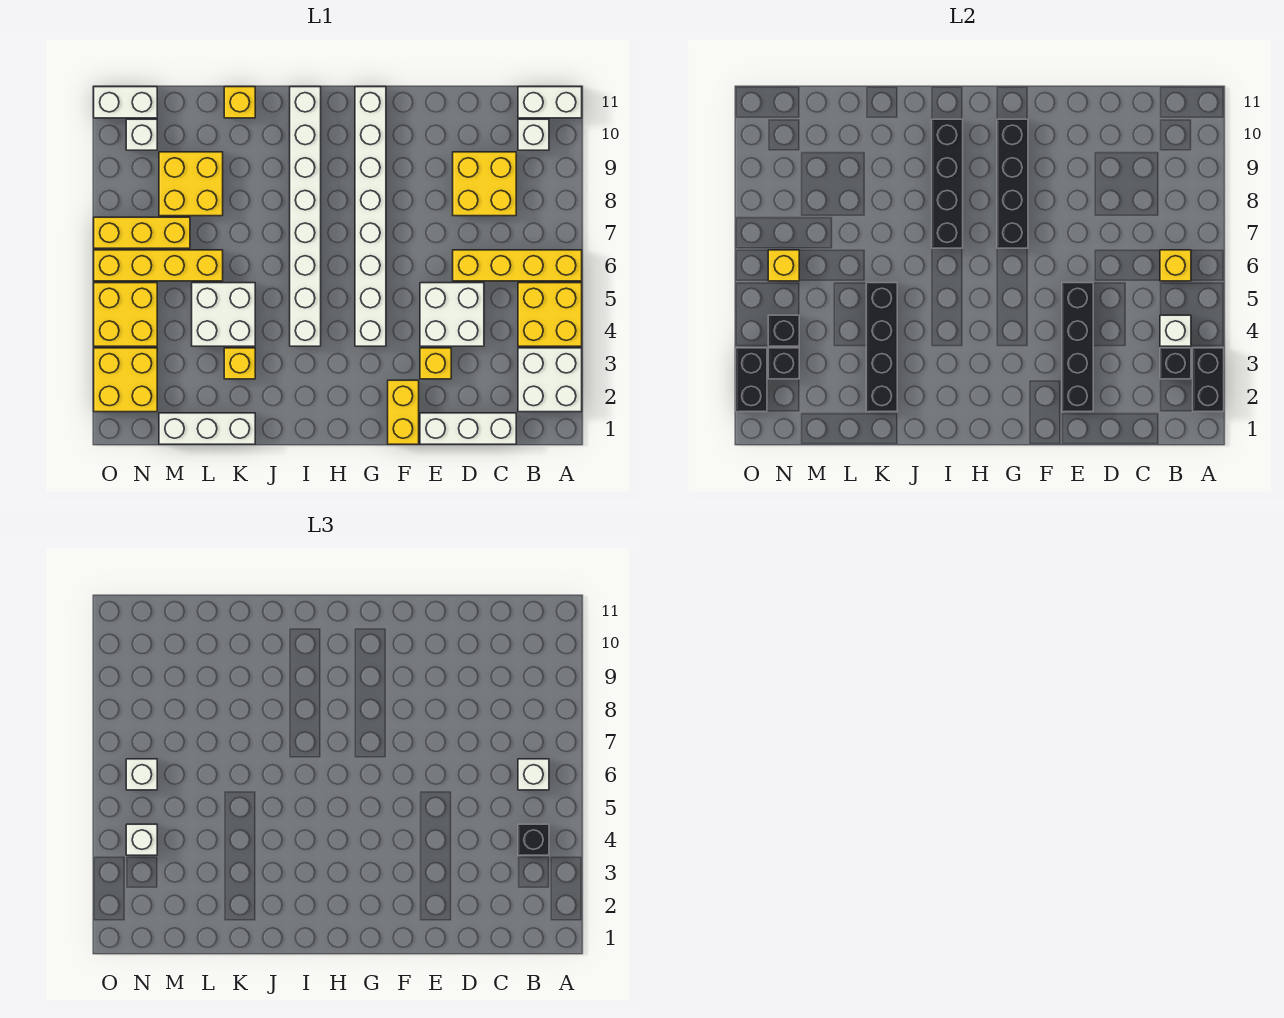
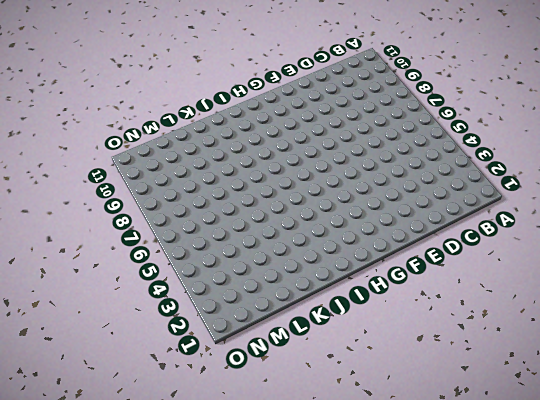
none -> white brick A2:B3 level 1
none -> yellow brick A4:B5 level 1
none -> yellow brick A6:D6 level 1
none -> white brick A11:B11 level 1

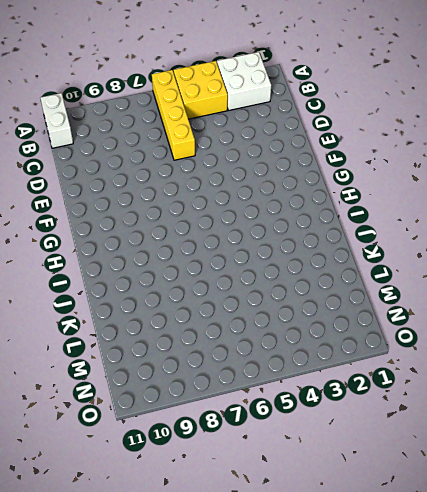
none -> white brick B10 level 1
none -> white brick C1:E1 level 1
none -> yellow brick C8:D9 level 1
none -> white brick D4:E5 level 1

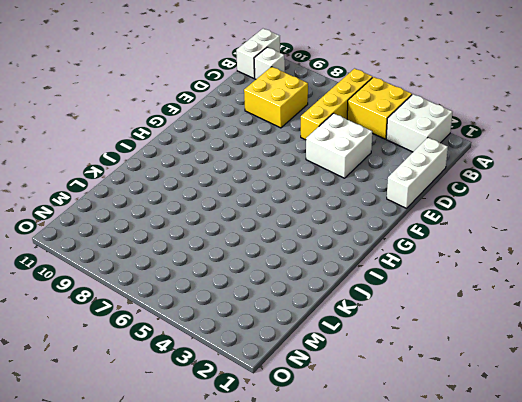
none -> yellow brick E3 level 1
none -> yellow brick F1:F2 level 1
none -> white brick G4:G11 level 1
none -> white brick I4:I11 level 1

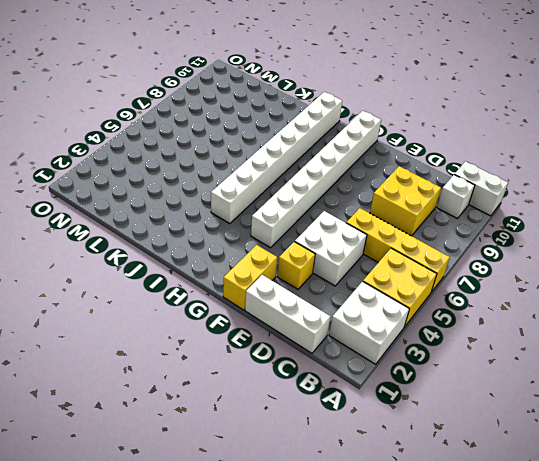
none -> white brick K1:M1 level 1
none -> yellow brick K3 level 1
none -> white brick K4:L5 level 1
none -> yellow brick K11 level 1

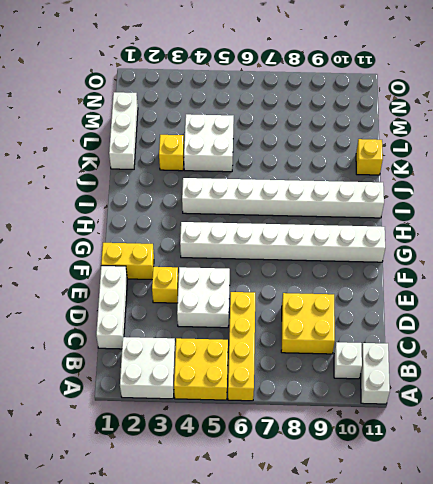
none -> yellow brick L6:O6 level 1
none -> yellow brick L8:M9 level 1
none -> yellow brick M7:O7 level 1
none -> yellow brick N2:O3 level 1

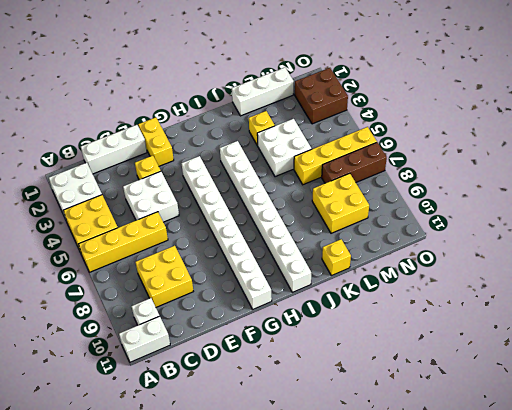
brown brick M7:O7 level 1 -> yellow brick M7:O7 level 1
brown brick N2:O3 level 1 -> yellow brick N2:O3 level 1
none -> yellow brick N4:O5 level 1
none -> white brick N10 level 1
none -> white brick N11:O11 level 1
none -> black brick A2:A3 level 2

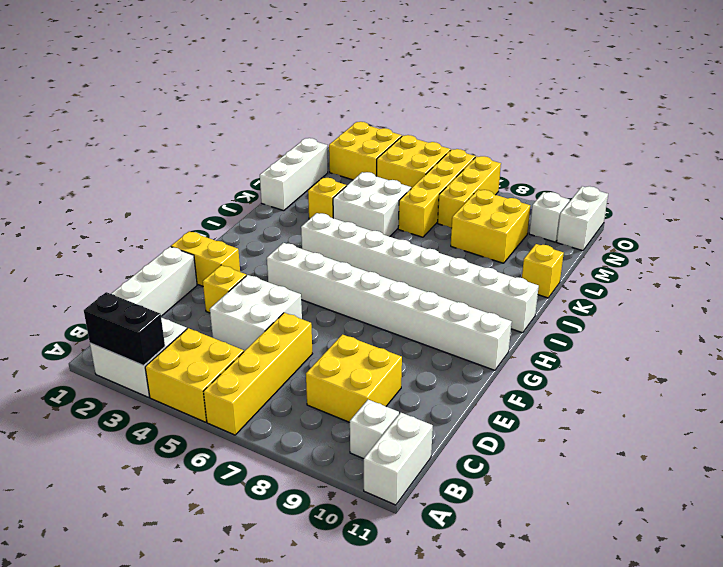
none -> black brick B3 level 2
none -> white brick B4 level 2
none -> yellow brick B6 level 2
none -> black brick E2:E5 level 2

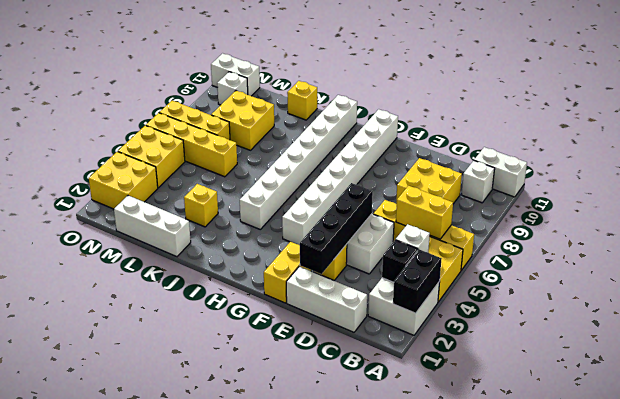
yellow brick B6:C6 level 2 -> yellow brick B6 level 2
none -> white brick K4:L5 level 1
none -> black brick G7:G10 level 2
none -> black brick I7:I10 level 2
none -> black brick K2:K5 level 2

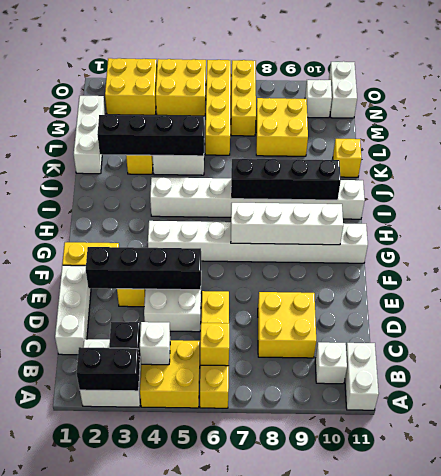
white brick G7:G10 level 2 -> black brick G7:G10 level 2
none -> black brick N3 level 2
none -> black brick N4 level 2
none -> yellow brick N6 level 2
none -> black brick O2:O3 level 2

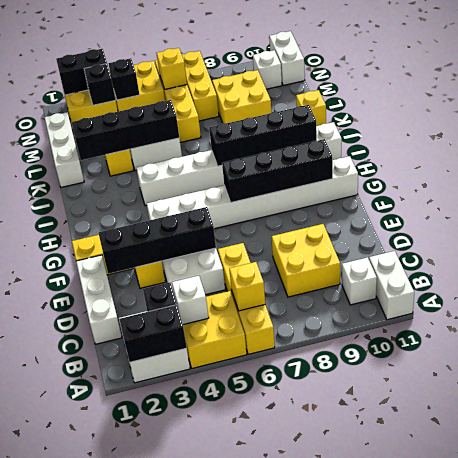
none -> black brick B4 level 3
none -> white brick B6 level 3
none -> white brick N4 level 3
none -> white brick N6 level 3

